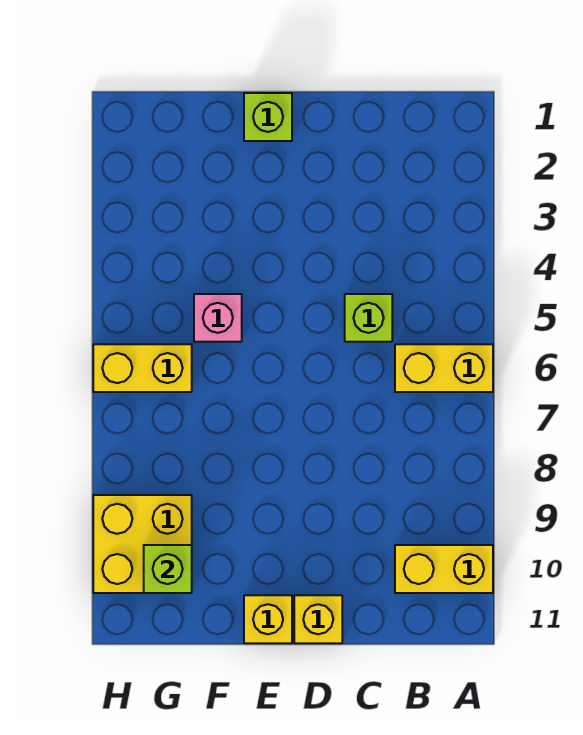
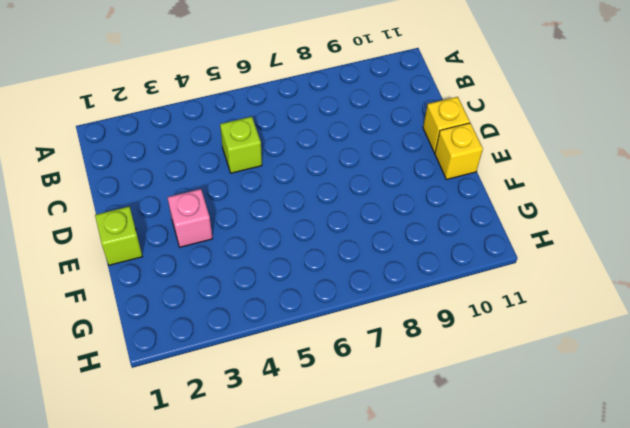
pink brick E3 level 1 -> pink brick F5 level 1
none -> yellow brick A6:B6 level 1
none -> yellow brick A10:B10 level 1

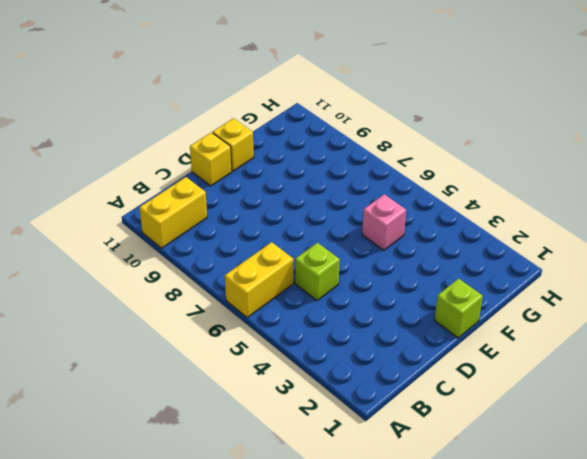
none -> yellow brick G6:H6 level 1
none -> yellow brick G9:H10 level 1

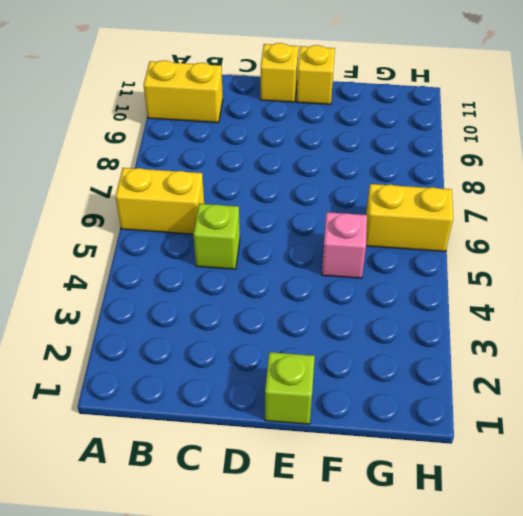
none -> yellow brick G9:H10 level 1
none -> lime brick G10 level 2

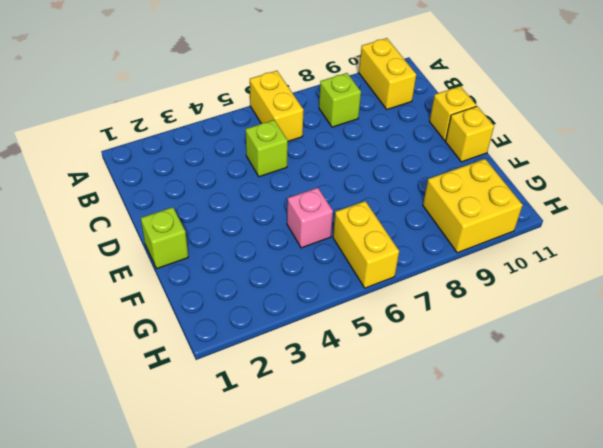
lime brick B8 level 1 -> lime brick G10 level 2

